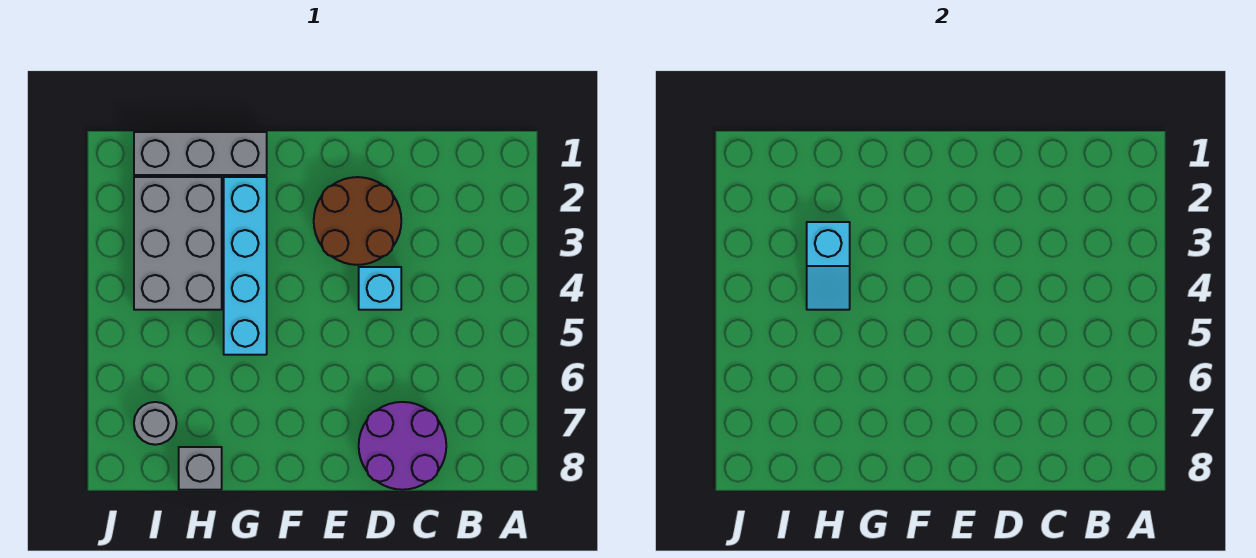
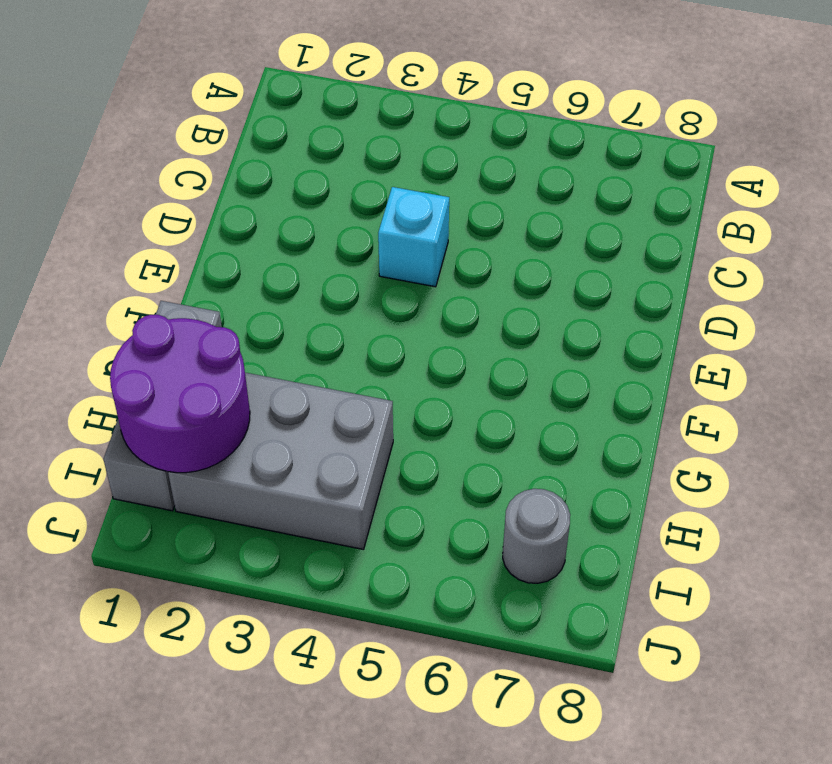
purple round brick H1:I2 level 2 -> purple round brick C7:D8 level 1
none -> brown round brick D2:E3 level 1
none -> cyan brick G2:G5 level 1

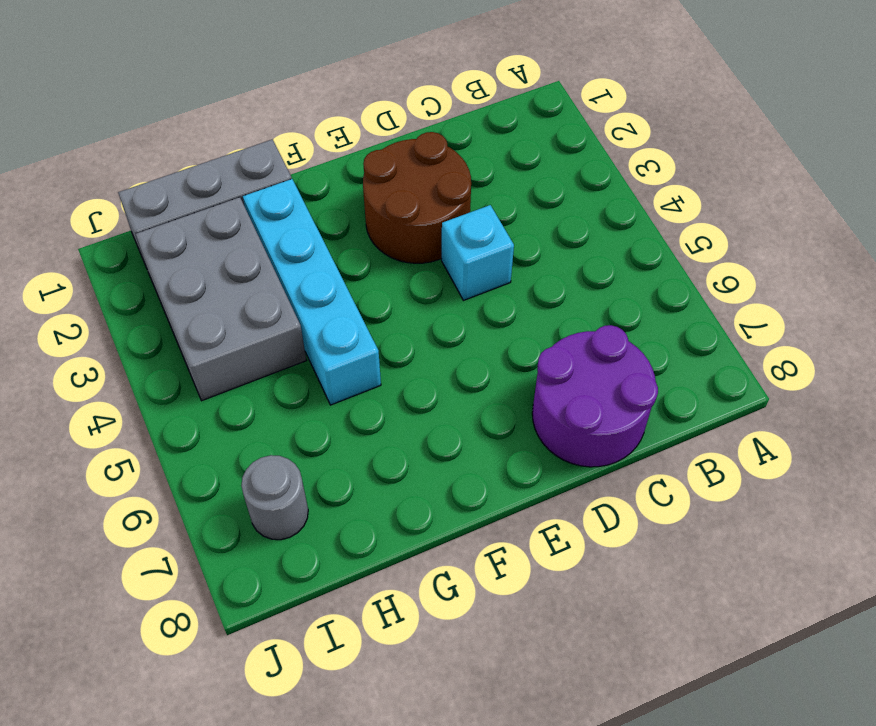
none -> grey brick H8 level 1
none -> cyan slope H3:H4 level 2 top 3

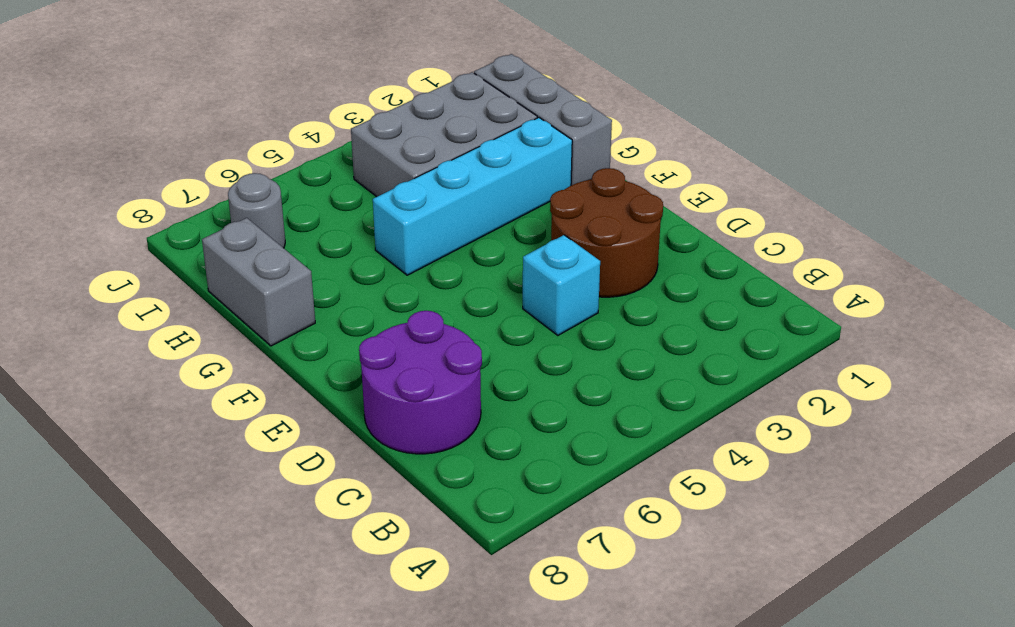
grey brick G8:H8 level 1 -> grey brick H8 level 1
none -> cyan slope H3:H4 level 2 top 3

